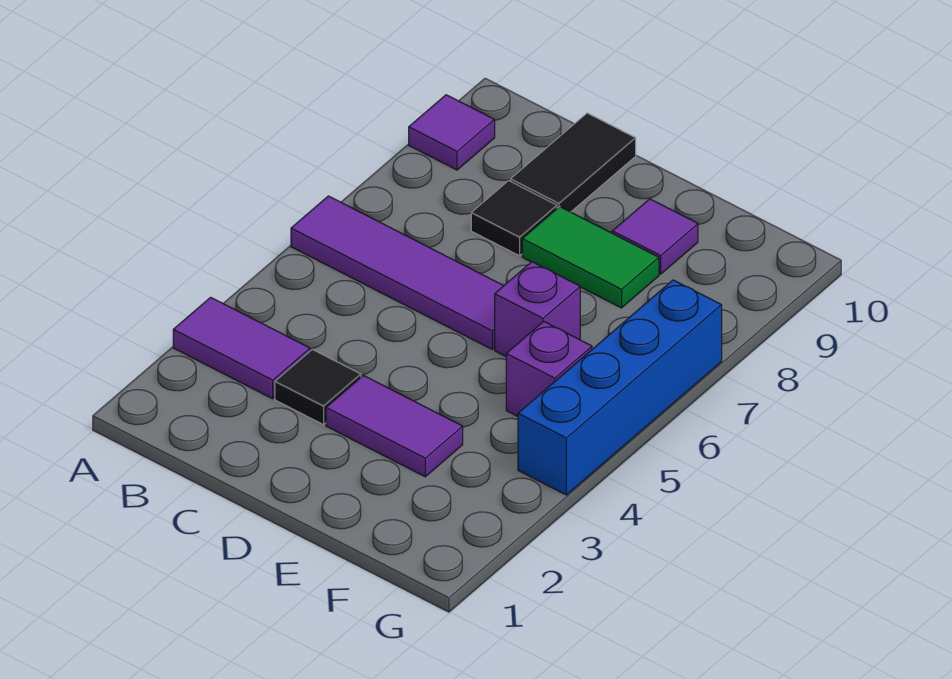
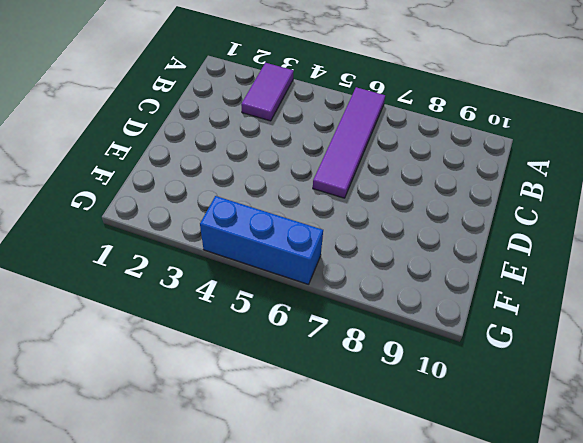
blue brick G4:G6 level 1 -> blue brick G4:G7 level 1
none -> purple tile A9 level 1
none -> black tile C3 level 1
none -> black tile C8 level 1

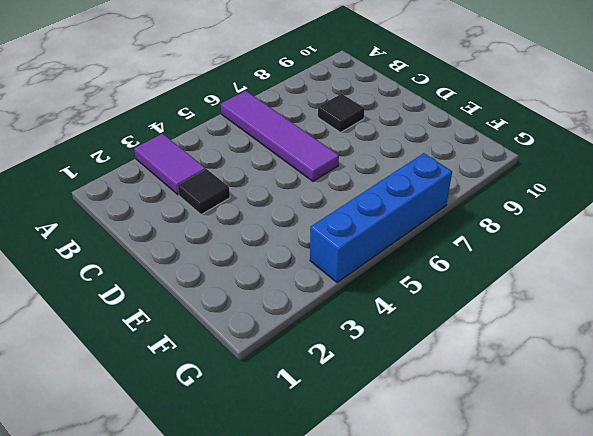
none -> purple tile A9 level 1
none -> black tile C9:C10 level 1
none -> purple tile D3:E3 level 1

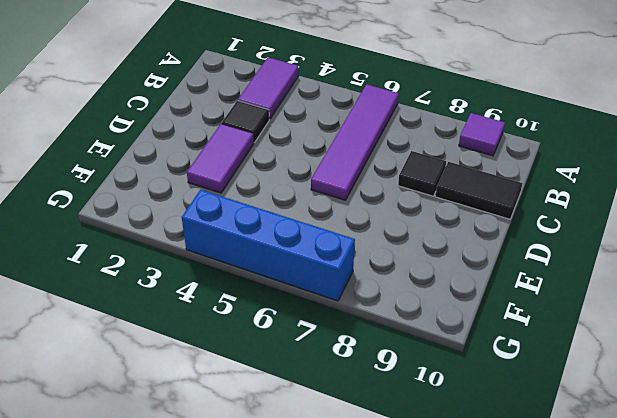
none -> green tile D8:E8 level 1
none -> purple brick E6 level 1
none -> purple tile E9 level 1

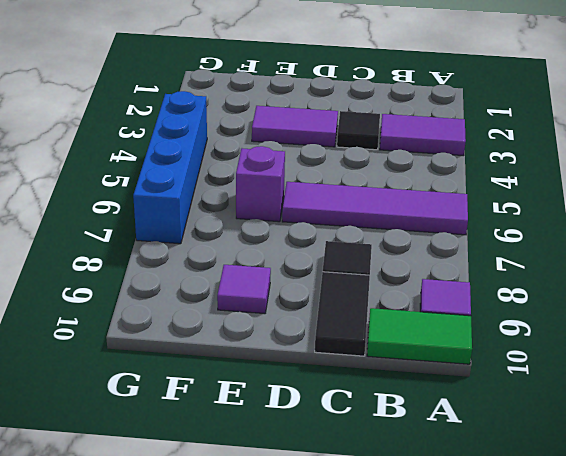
green tile A10:B10 level 1 -> green tile D8:E8 level 1
none -> purple brick F5 level 1

